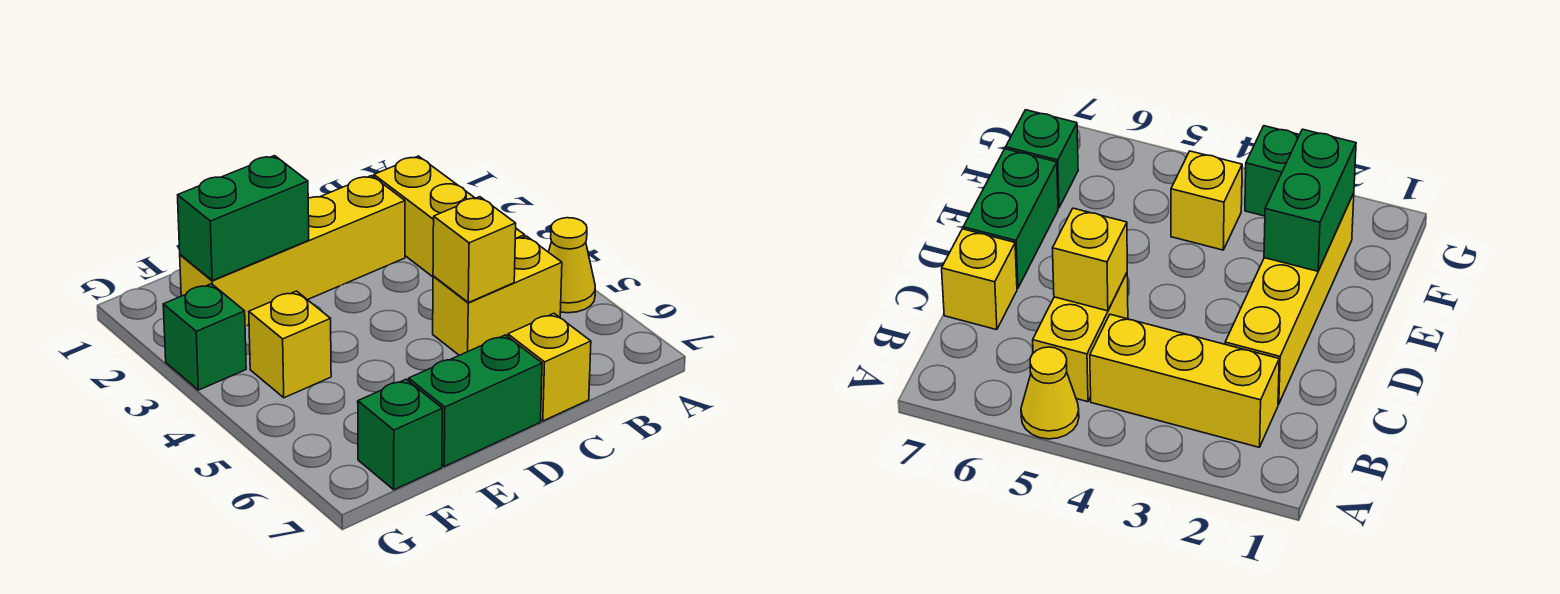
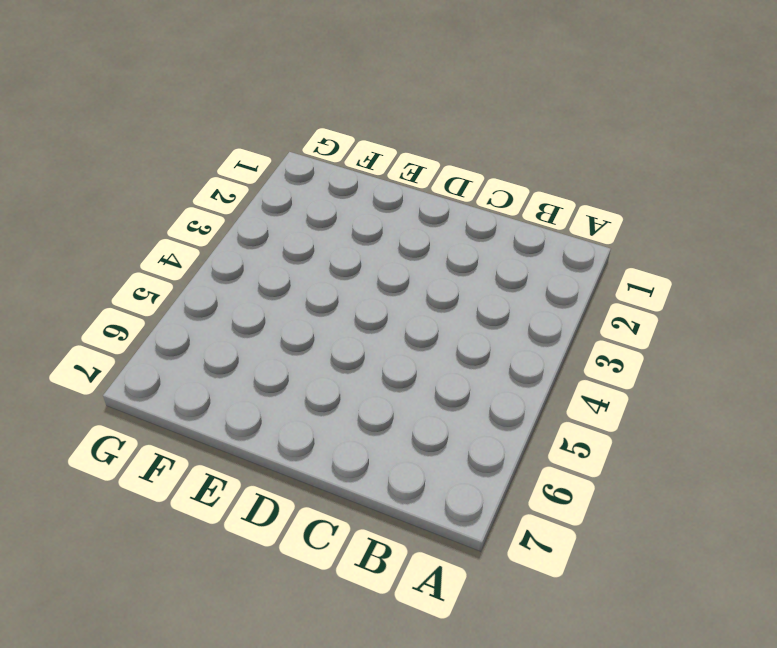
none -> yellow cone A5 level 1
none -> yellow brick B2:B4 level 1

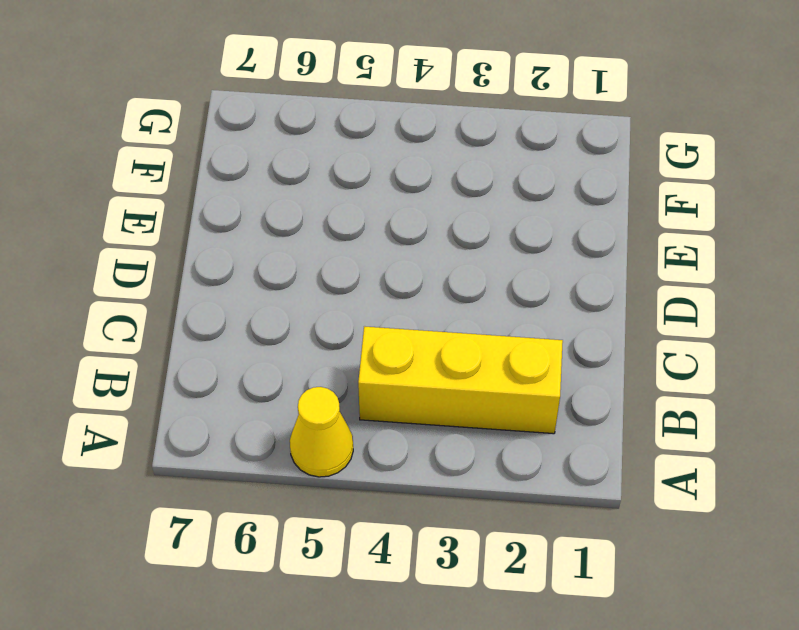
none -> yellow brick B5:C5 level 1
none -> yellow brick C2:F2 level 1

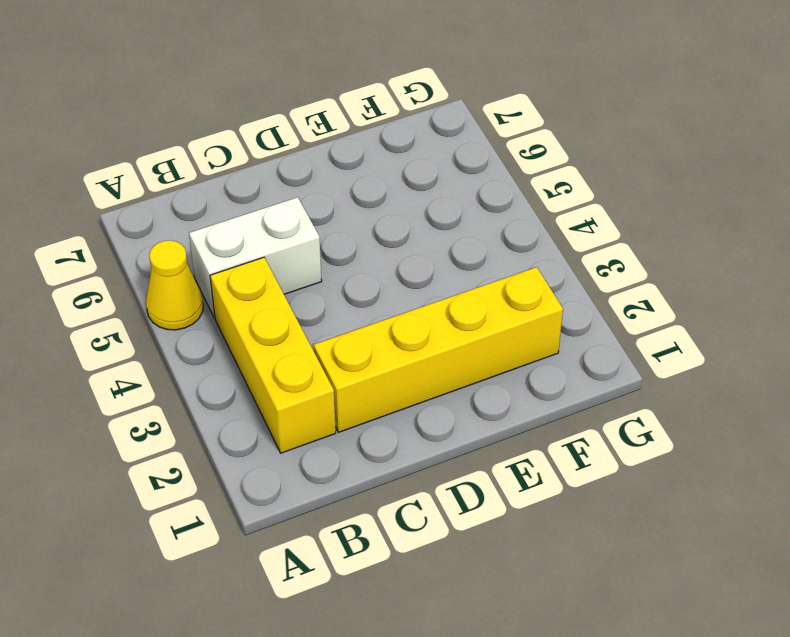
white brick B5:C5 level 1 -> yellow brick B5:C5 level 1
none -> yellow brick C7 level 1
none -> green brick D7:E7 level 1

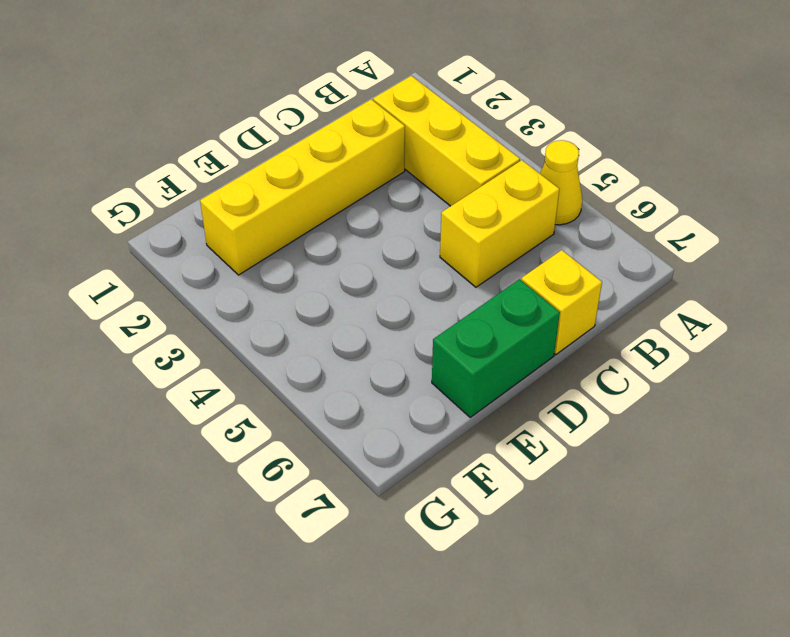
none -> yellow brick F4 level 1
none -> green brick F7 level 1

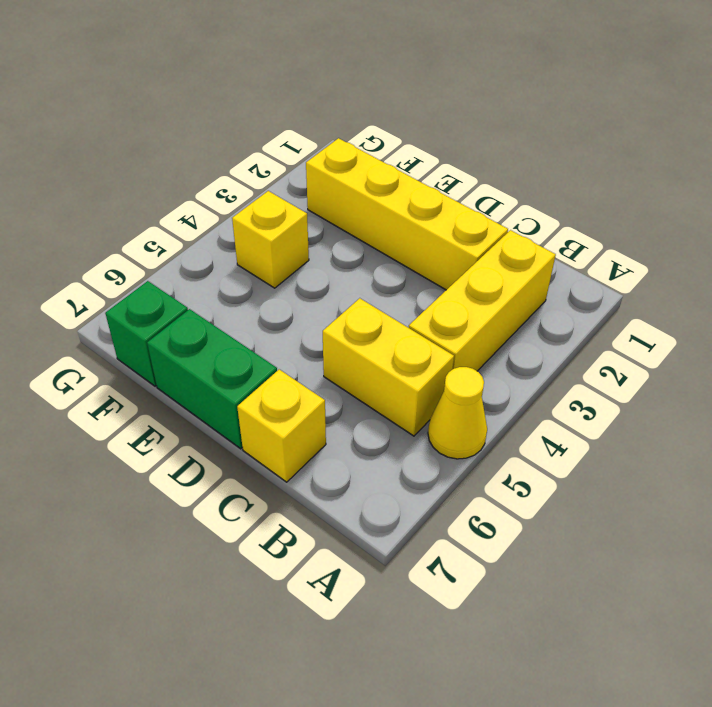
none -> green brick G3 level 1
none -> yellow brick C5 level 2

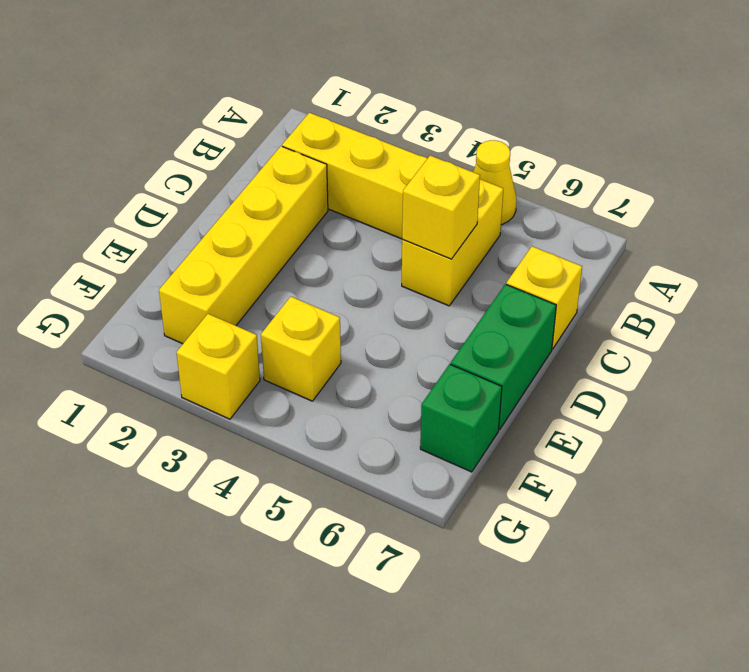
yellow brick G3 level 1 -> green brick G3 level 1
none -> green brick E2:F2 level 2

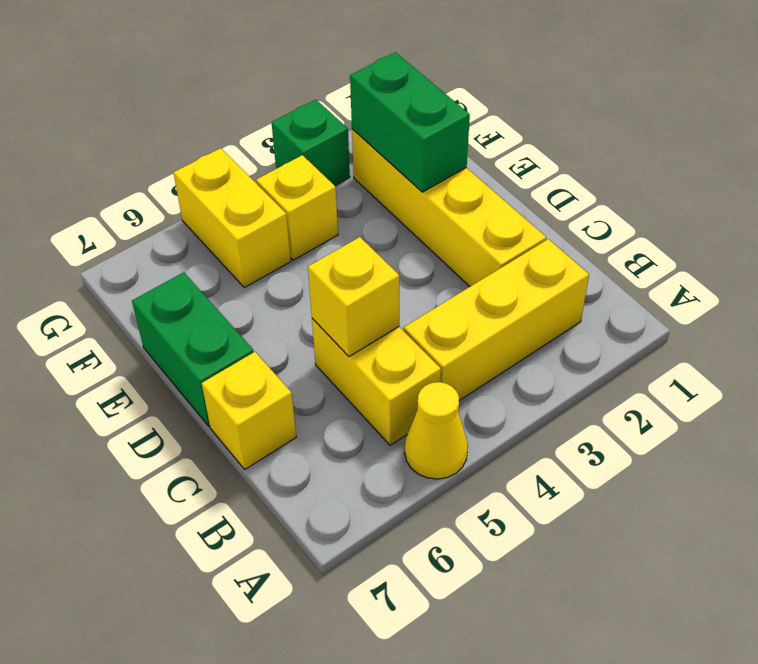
yellow brick F5:G5 level 1 -> none
none -> green brick F7 level 1

